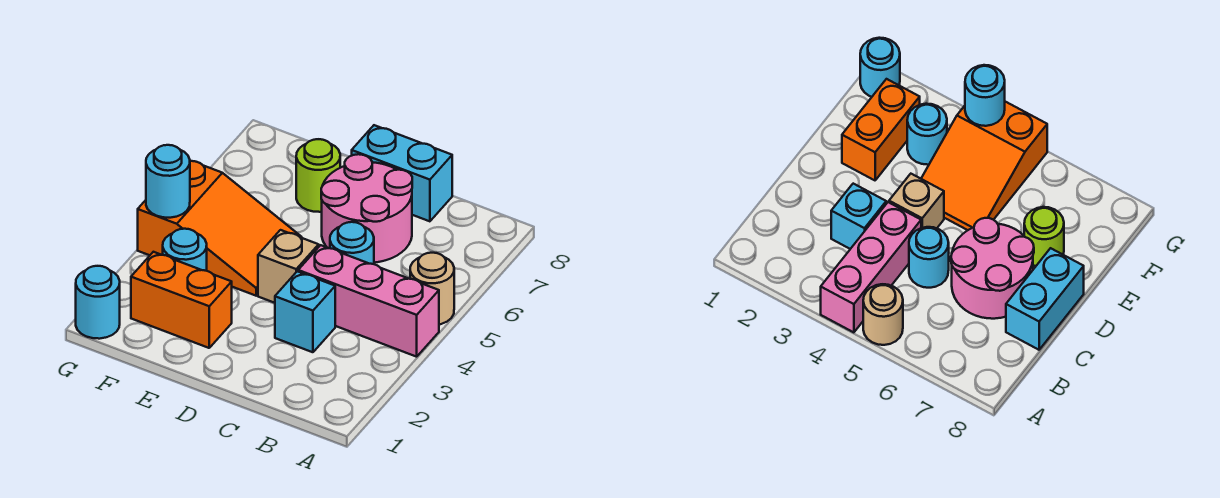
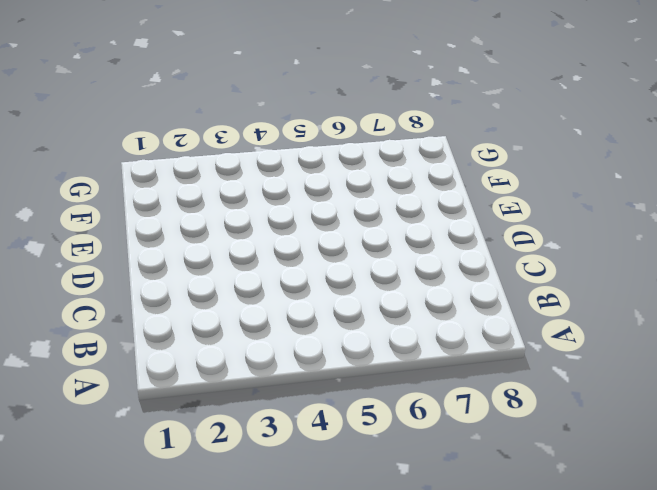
none -> pink brick A4:C4 level 1
none -> tan round brick A5 level 1
none -> cyan brick C3 level 1

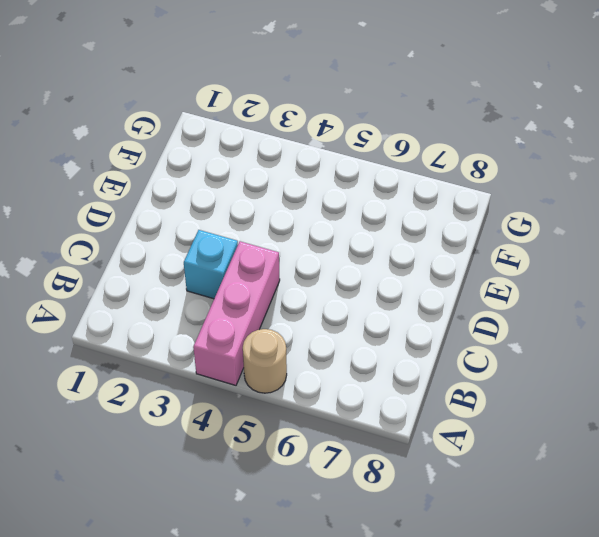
none -> cyan round brick C5 level 1
none -> pink round brick C6:D7 level 1
none -> cyan brick C8:D8 level 1

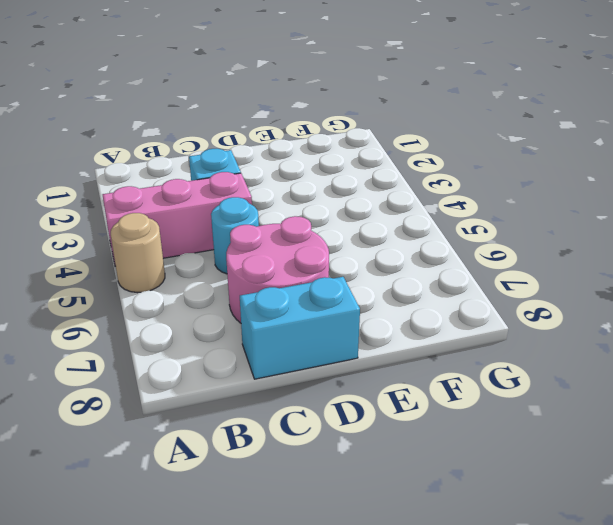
none -> tan brick D4 level 1
none -> orange brick E2:F2 level 1
none -> orange slope E4:G5 level 1 top G

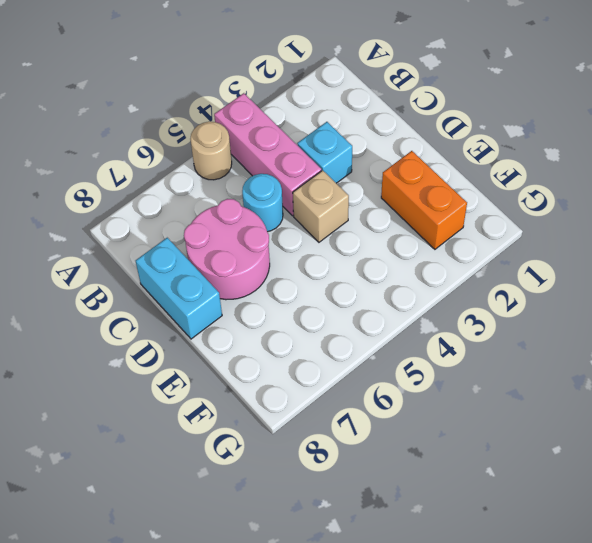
none -> orange slope E4:G5 level 1 top G
none -> lime round brick E7 level 1
none -> cyan round brick F3 level 1

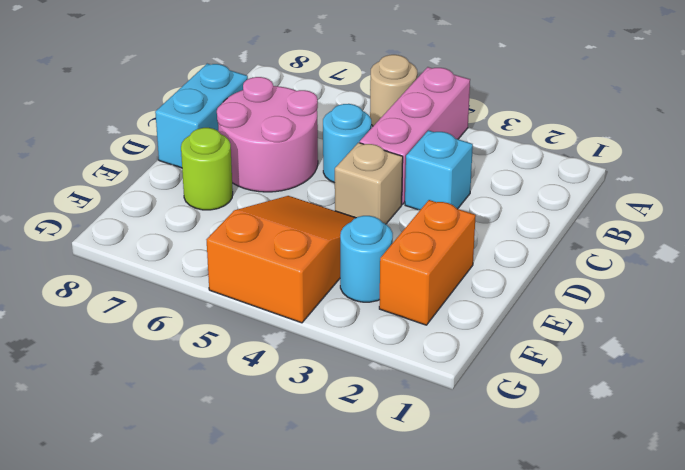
none -> cyan round brick G1 level 1
none -> cyan round brick G4 level 2

